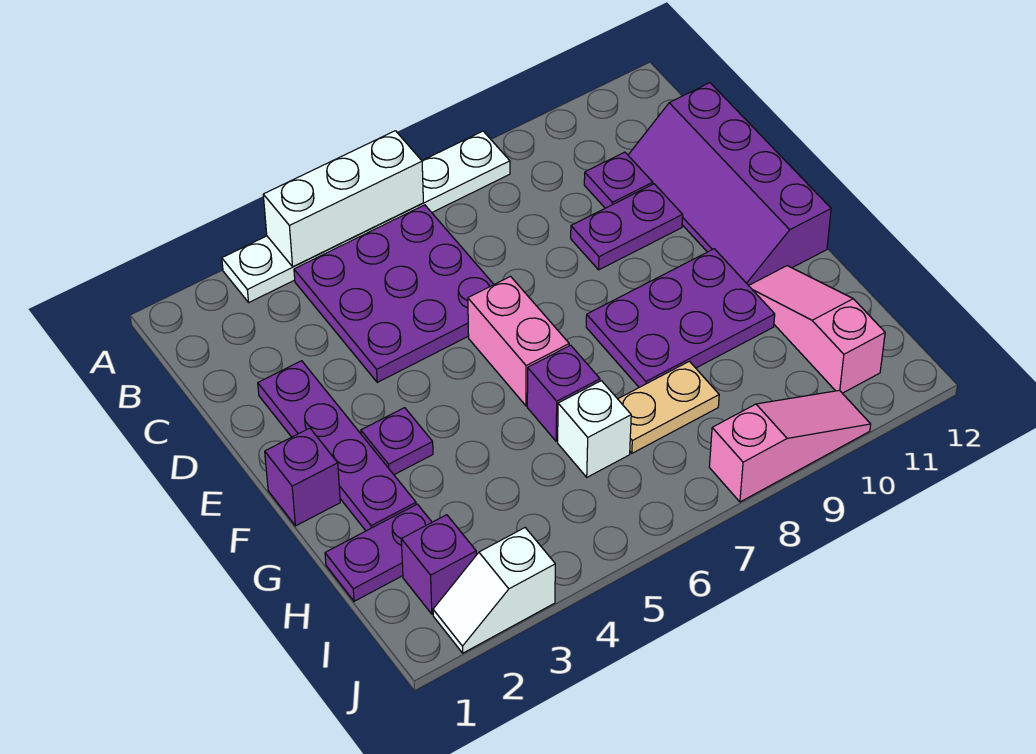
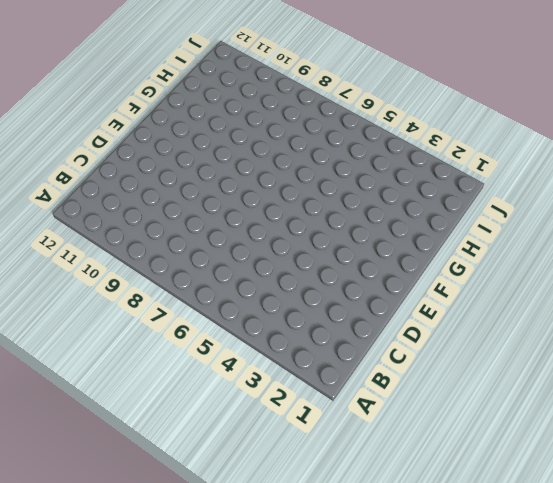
none -> white plate A3:A8 level 1
none -> purple plate B4:D6 level 1
none -> purple plate C10 level 1

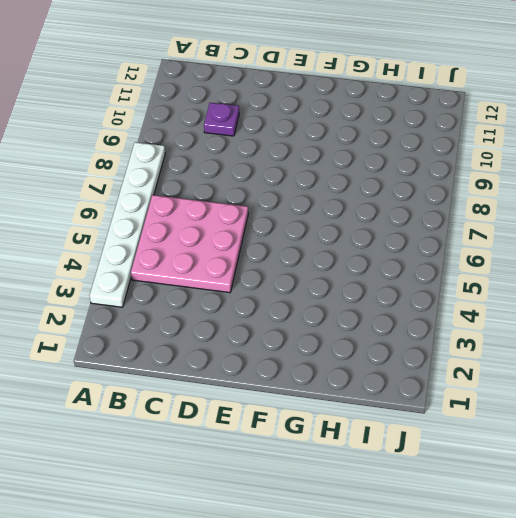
pink plate B4:D6 level 1 -> purple plate B4:D6 level 1
none -> purple slope C11:F12 level 1 top 12
none -> purple plate D2:G2 level 1
none -> purple plate D9:D10 level 1

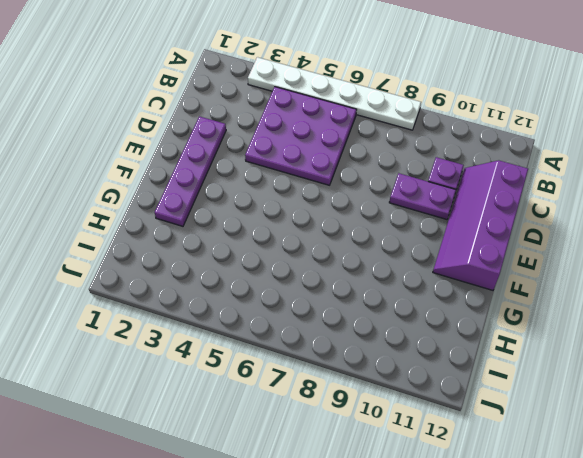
none -> pink brick E6:F6 level 1
none -> purple brick F1 level 1
none -> purple plate F3 level 1

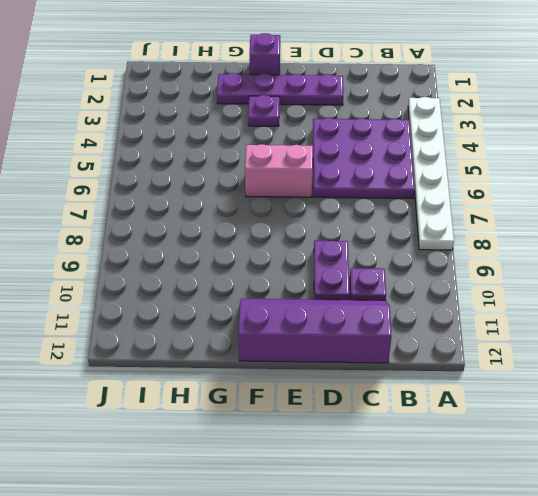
none -> purple plate F8:G10 level 1
none -> purple brick G6 level 1
none -> pink slope G11:I11 level 1 top I

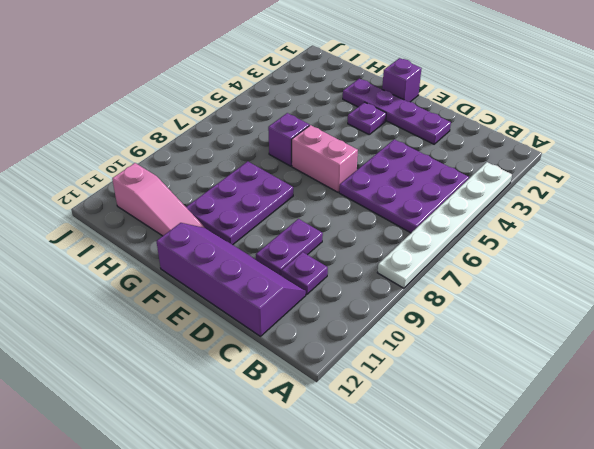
none -> purple plate H1:H2 level 1
none -> white brick H6 level 1
none -> tan plate H7:H8 level 1

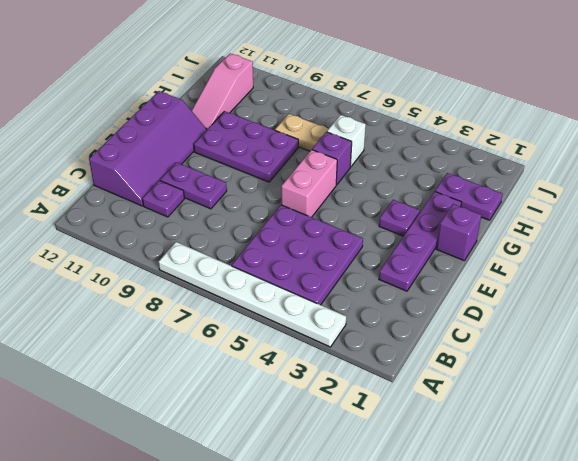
none -> purple brick I2 level 1
none -> white slope J2:J3 level 1 top 3
none -> pink slope J8:J10 level 1 top 8

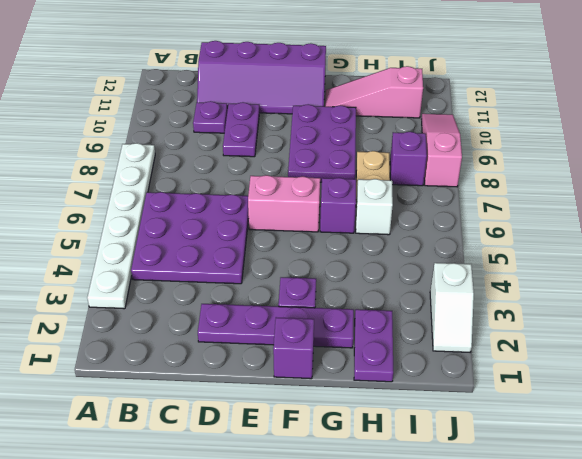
purple brick I8 level 1 -> purple brick I2 level 1
none -> white brick A4:A6 level 2

